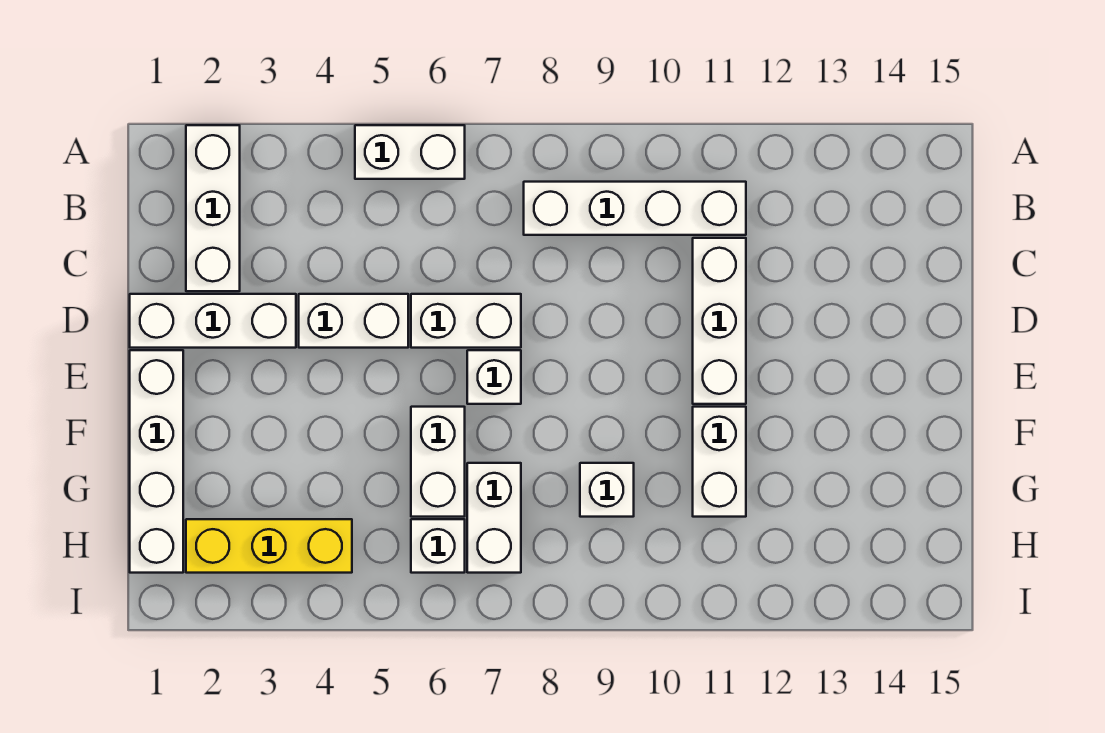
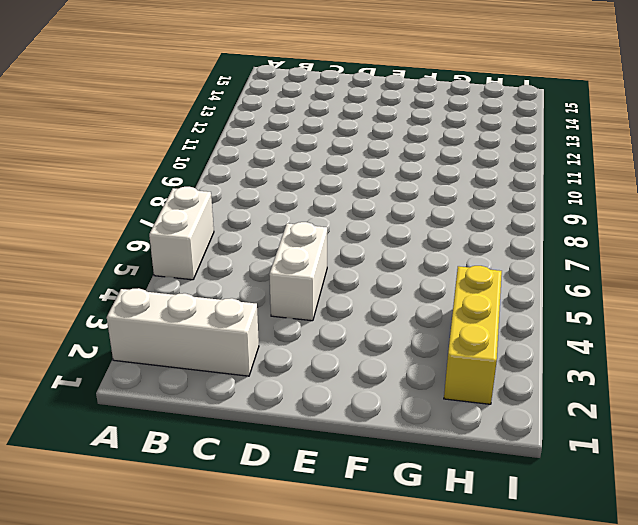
none -> white brick B8:B11 level 1
none -> white brick C11:E11 level 1
none -> white brick D1:D3 level 1

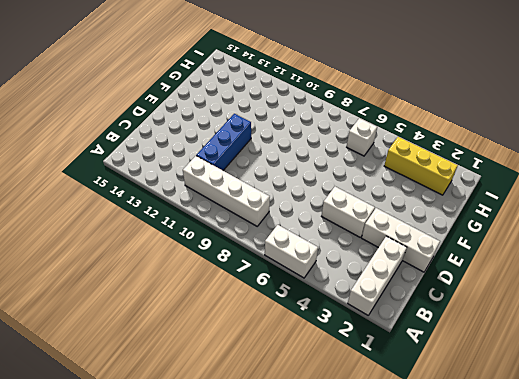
blue brick C11:E11 level 1 -> white brick C11:E11 level 1
none -> white brick D6:D7 level 1
none -> white brick E1:H1 level 1
none -> white brick E7 level 1

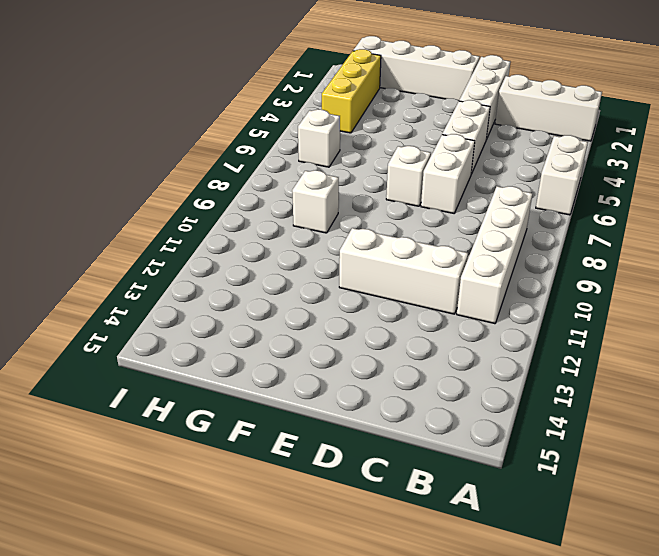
none -> white brick F6:G6 level 1
none -> white brick F11:G11 level 1
none -> white brick G7:H7 level 1

